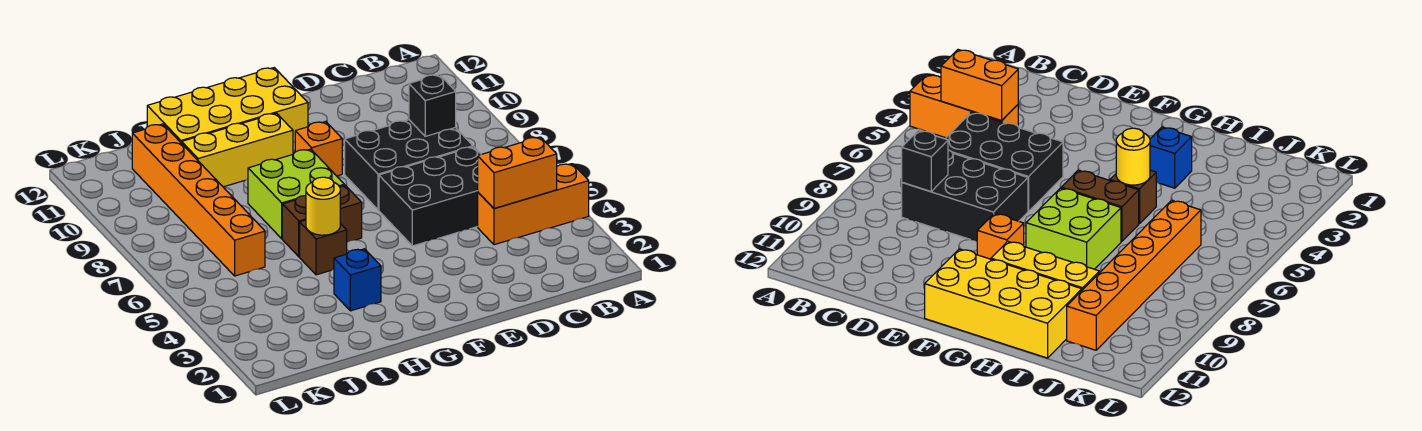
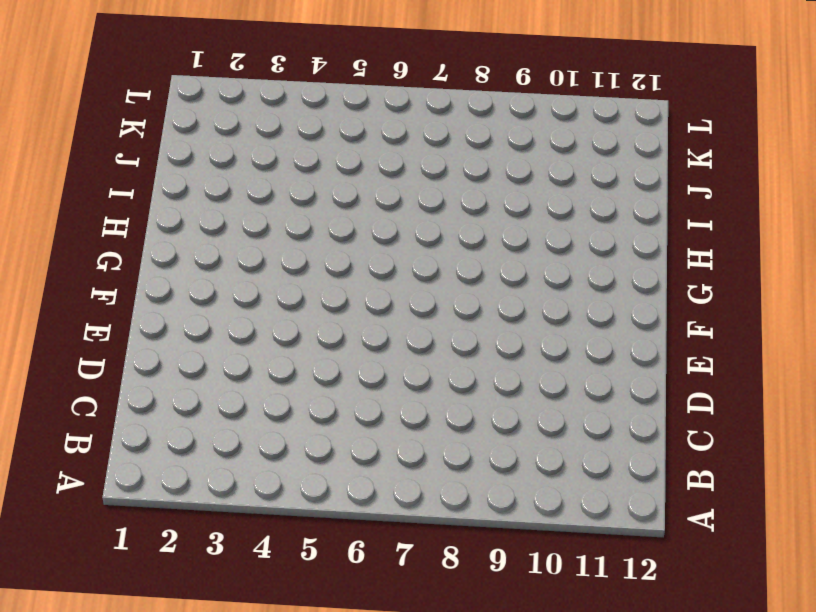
none -> orange brick A4:C4 level 1
none -> black brick C5:E6 level 1
none -> black brick C7:E8 level 1

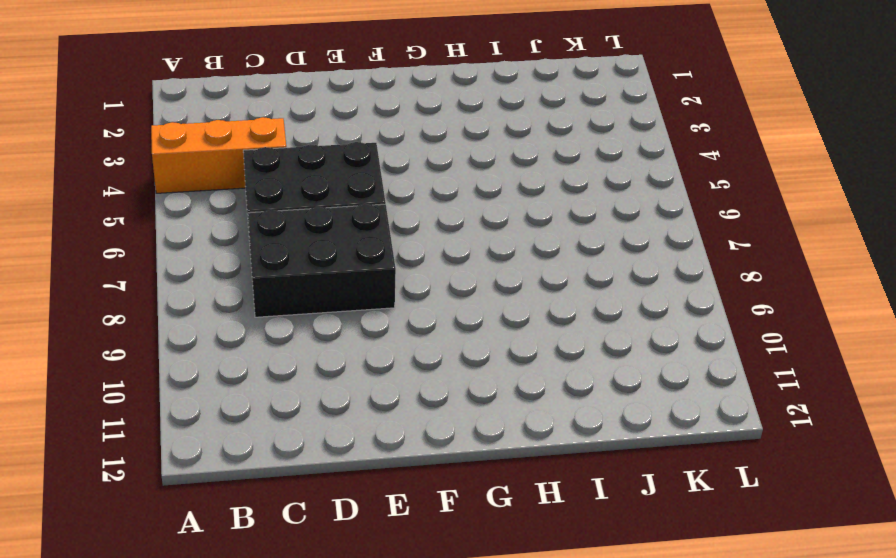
none -> orange brick F9 level 1
none -> yellow brick F11:I12 level 1
none -> brown brick G6:H6 level 1

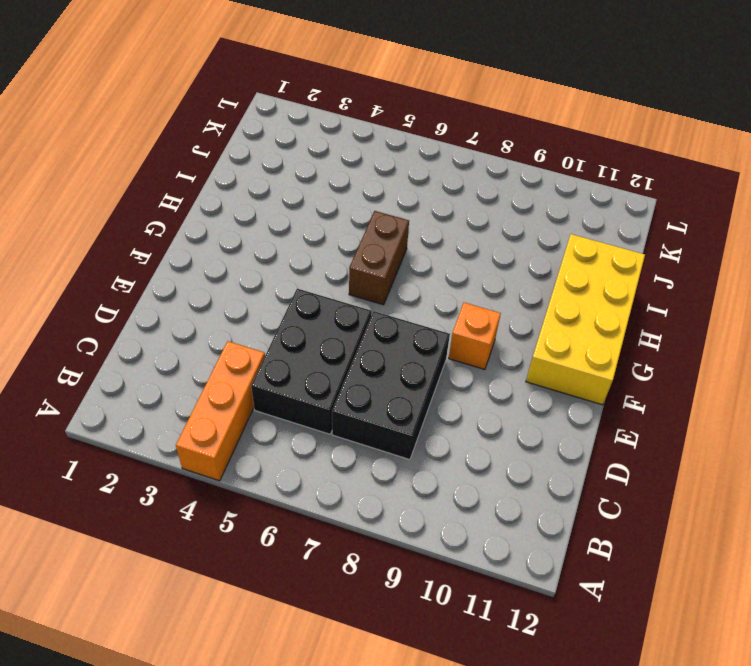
none -> lime brick G7:H8 level 1
none -> yellow brick G10:I10 level 1
none -> blue brick H3 level 1

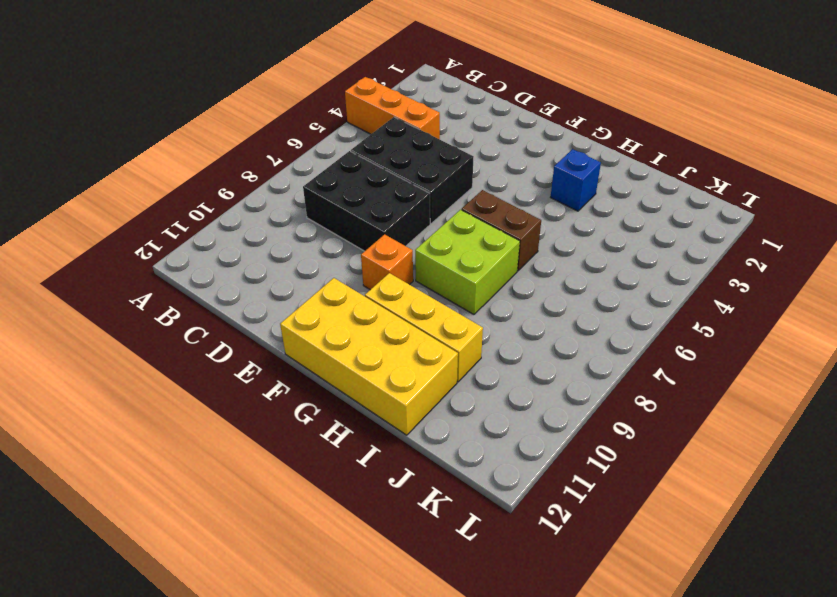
none -> brown brick H5 level 1
none -> orange brick J6:J11 level 1
none -> orange brick B4:C4 level 2

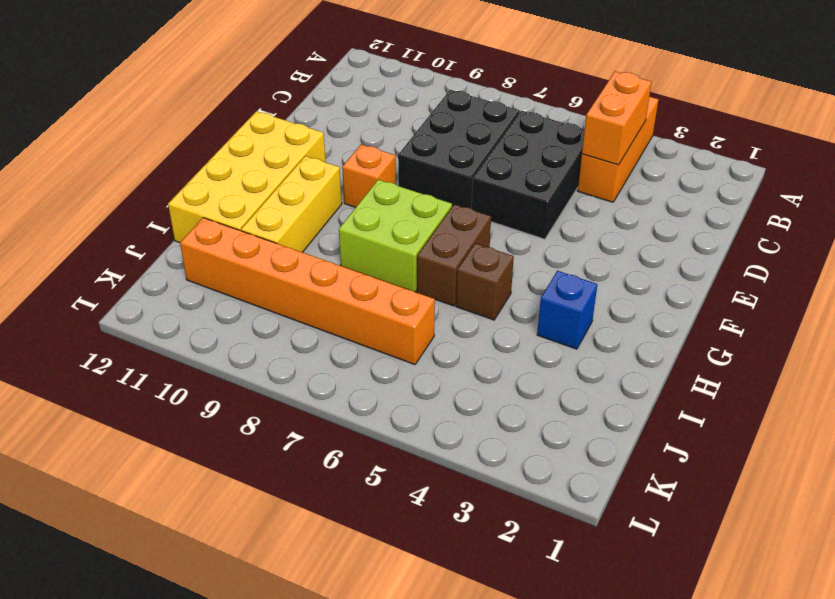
none -> black brick C8 level 2
none -> yellow round brick H5 level 2

